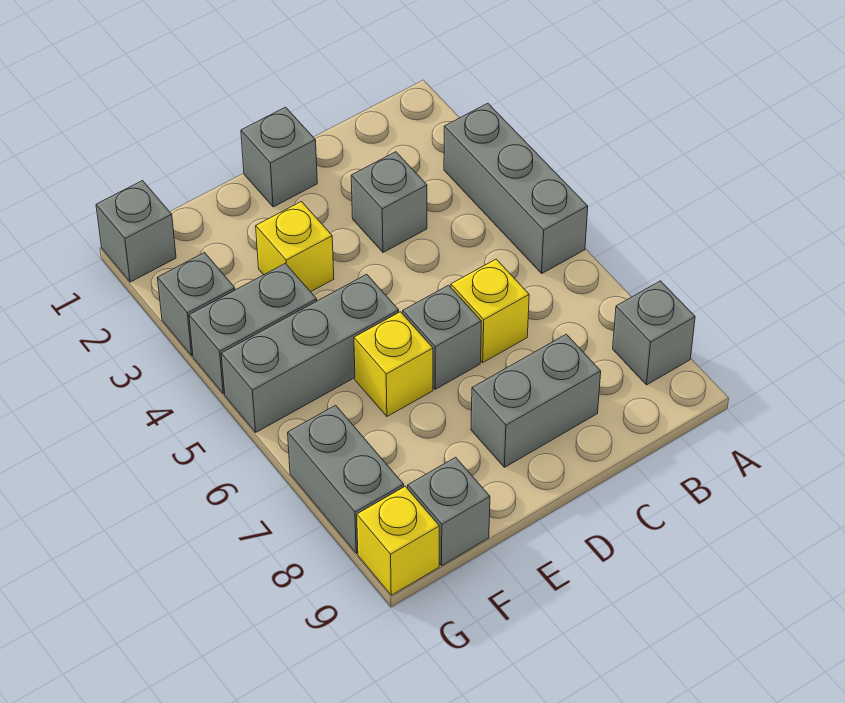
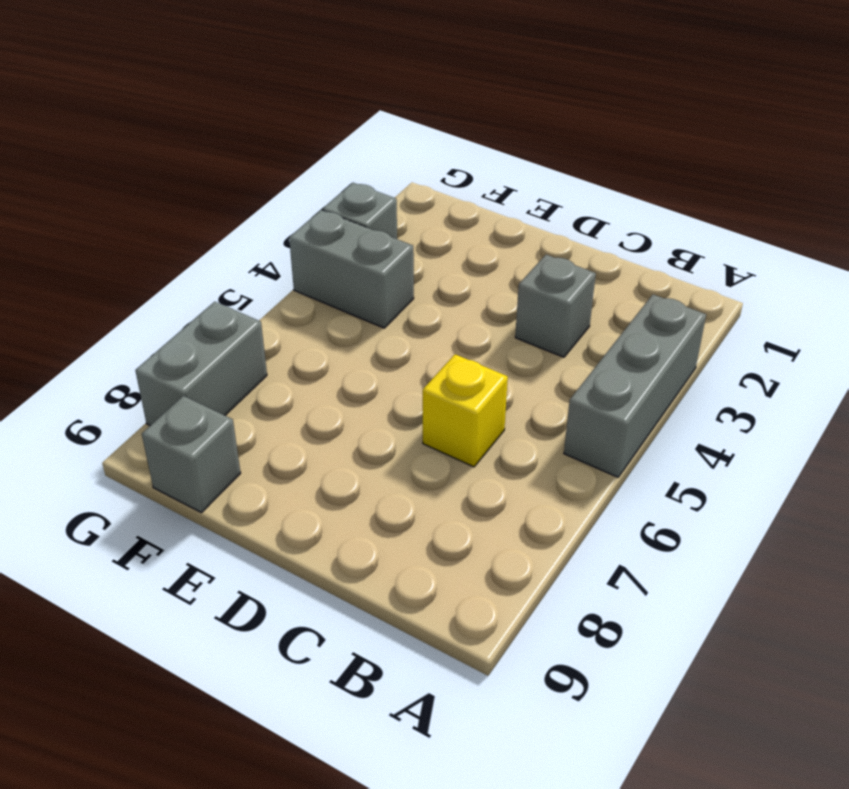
none -> grey brick A8 level 1
none -> grey brick C8:D8 level 1
none -> grey brick D1 level 1

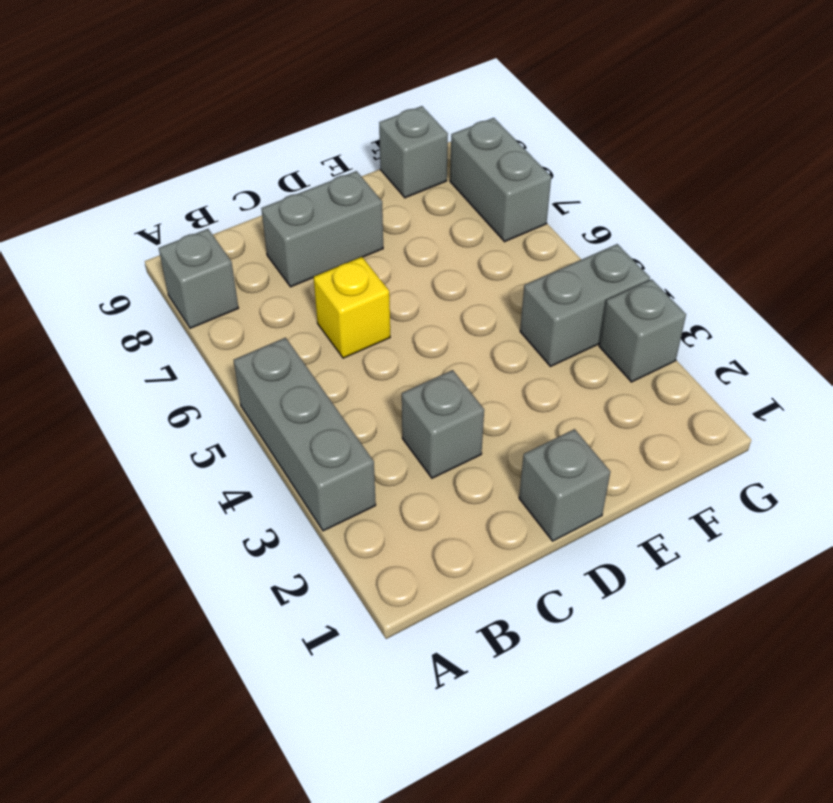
none -> grey brick D6 level 1
none -> yellow brick E3 level 1
none -> grey brick E5:G5 level 1

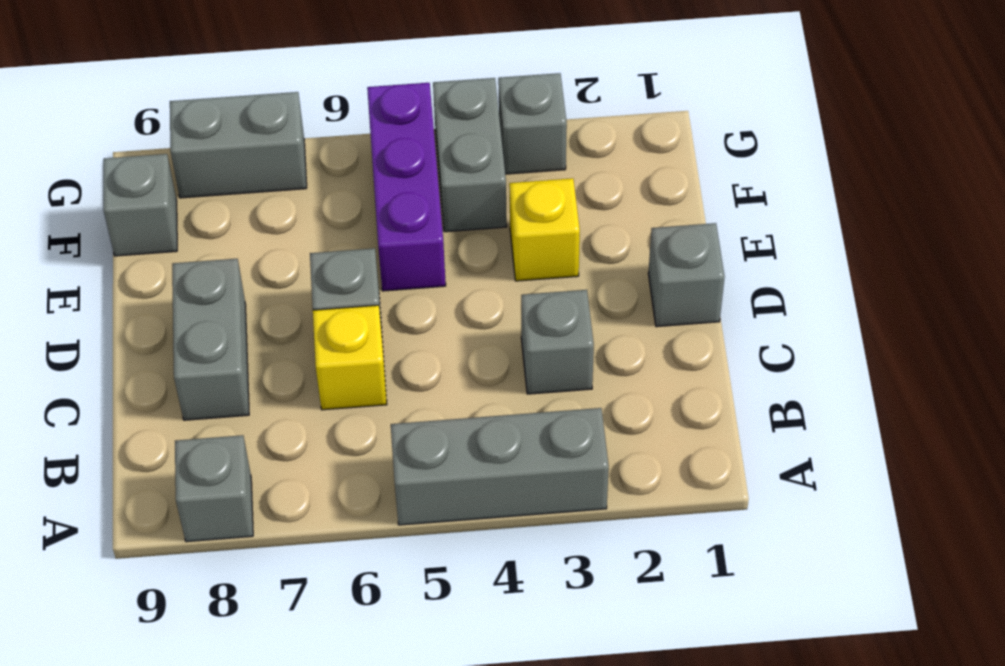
purple brick E5:G5 level 1 -> grey brick E5:G5 level 1
none -> yellow brick E6 level 1
none -> grey brick G1 level 1
none -> yellow brick G9 level 1

